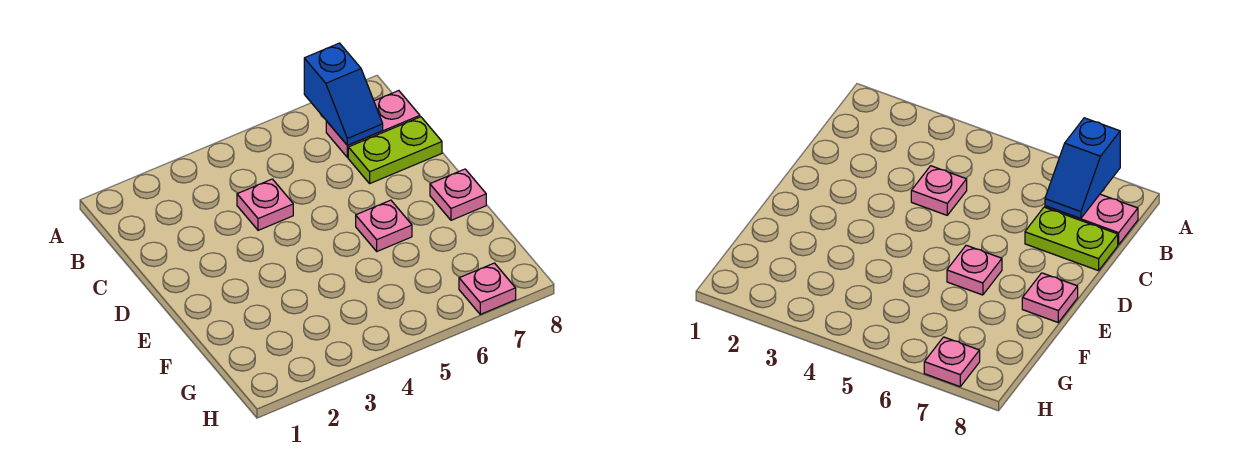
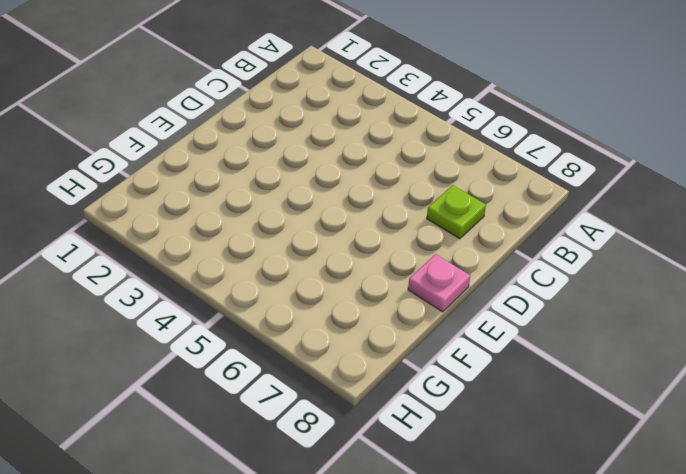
lime plate C7 level 1 -> lime plate C7:C8 level 1
none -> pink plate B7:B8 level 1
none -> pink plate C4 level 1

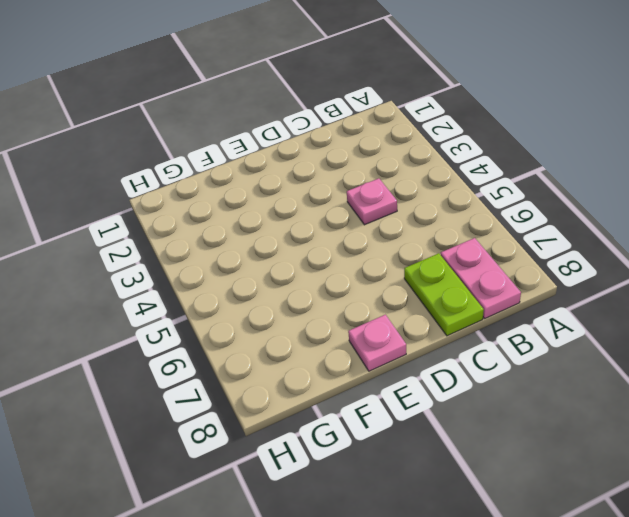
none -> pink plate E6 level 1
none -> pink plate H7 level 1

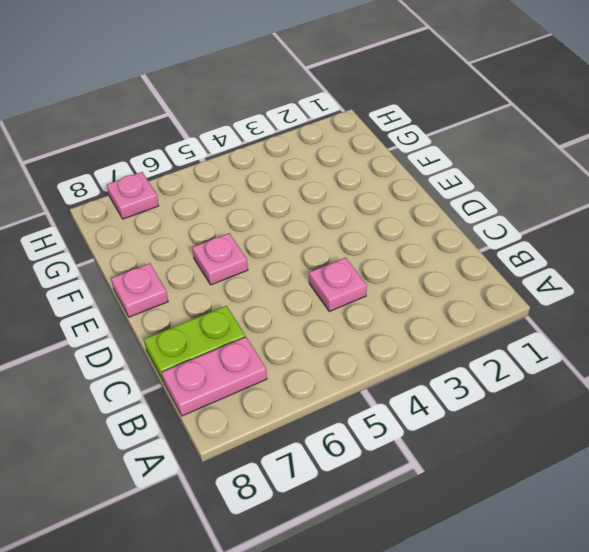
none -> blue slope A7:B7 level 2 top A

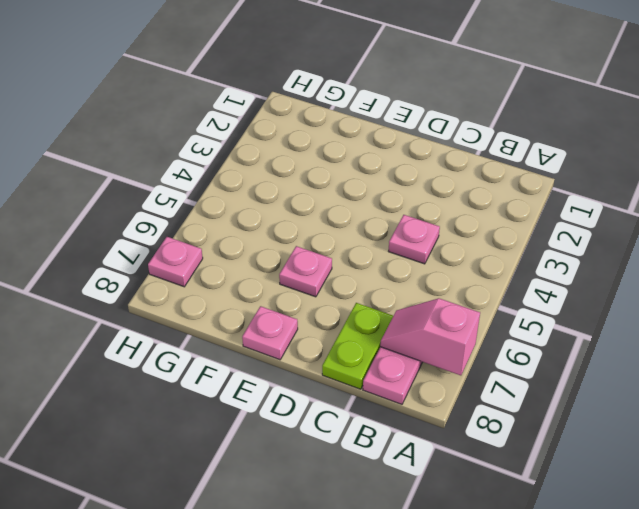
pink slope A7:B7 level 2 top A -> blue slope A7:B7 level 2 top A

